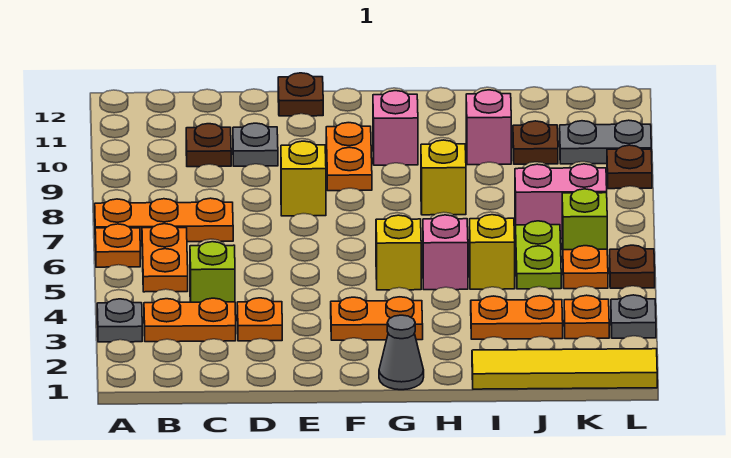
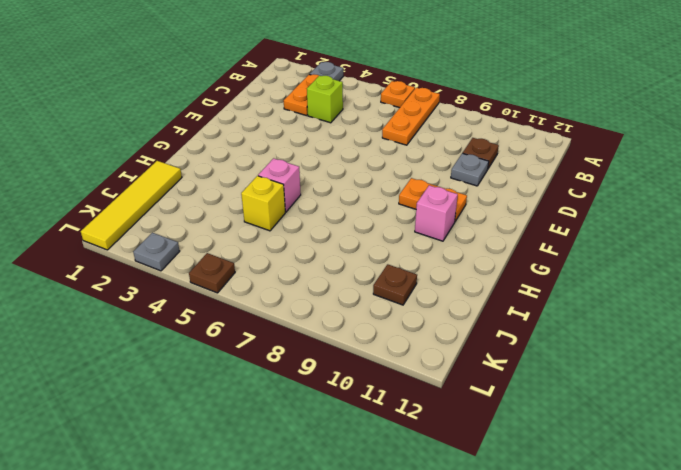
none -> orange plate B5:B6 level 1
none -> orange plate D3 level 1
none -> yellow brick E8 level 1
none -> brown plate E12 level 1

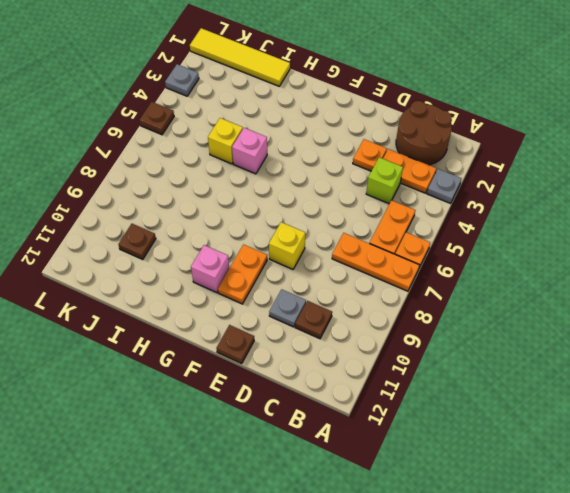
brown round brick B1:C2 level 1 -> none
none -> orange plate F3:G3 level 1
none -> grey cone G1 level 1
none -> yellow brick G5 level 1
none -> yellow brick H8 level 1

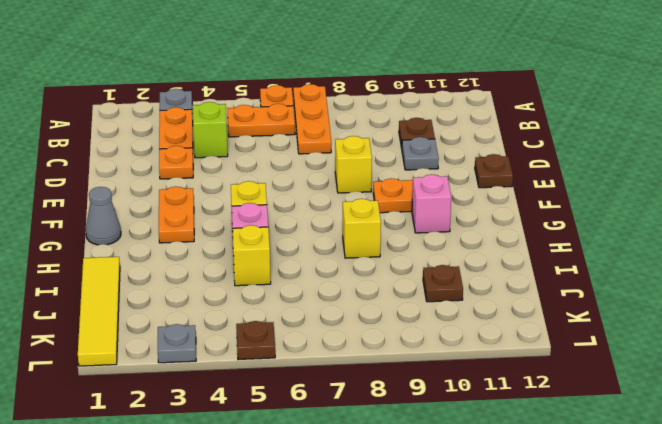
none -> orange plate I3:J3 level 1
none -> pink brick I10 level 1
none -> lime plate J5:J6 level 1
none -> pink brick J7:K7 level 1

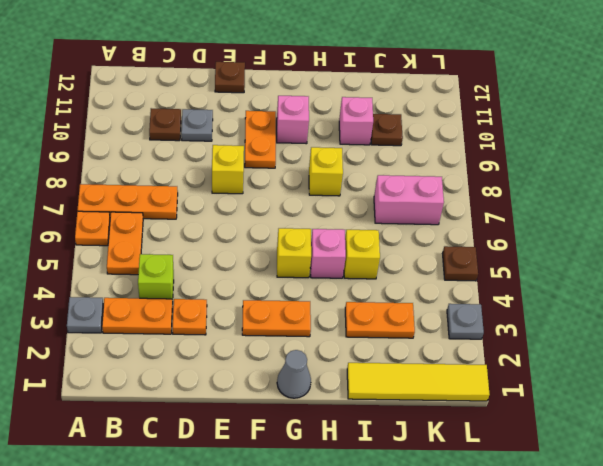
none -> lime plate J5:J6 level 1
none -> orange plate K3 level 1
none -> orange plate K5 level 1
none -> lime brick K6 level 1

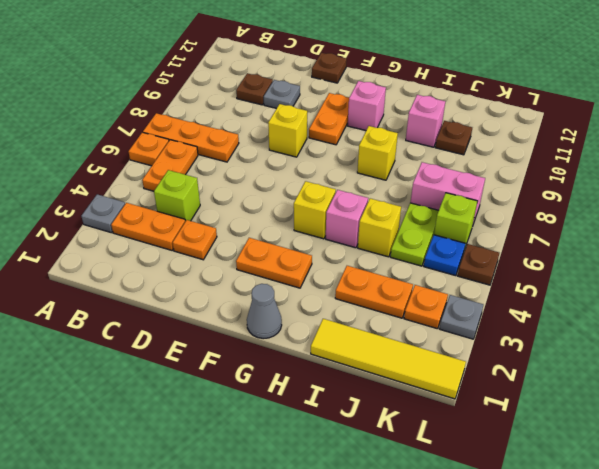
blue plate K5 level 1 -> orange plate K5 level 1
none -> grey plate K10:L10 level 1
none -> brown plate L9 level 1

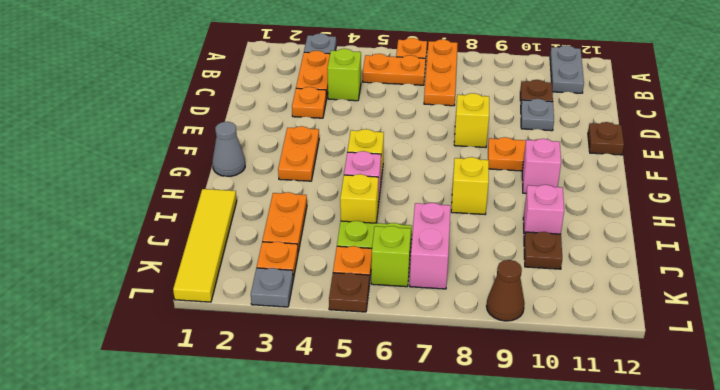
grey plate A11:B11 level 1 -> grey plate K10:L10 level 1
brown cone L9 level 1 -> brown plate L9 level 1

